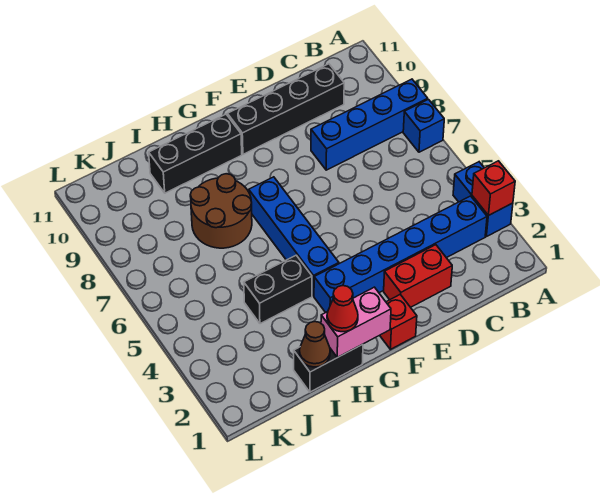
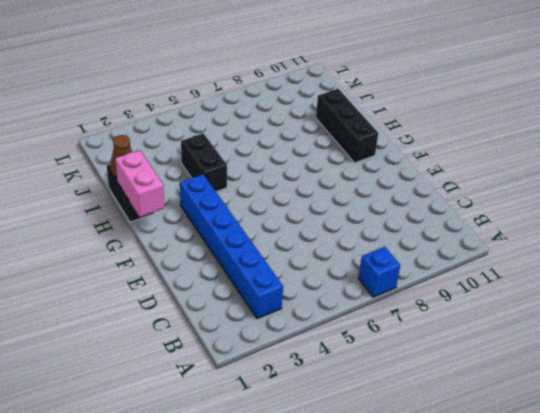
none -> blue brick A3:A4 level 1
none -> blue brick A8:D8 level 1
none -> black brick C10:F10 level 1

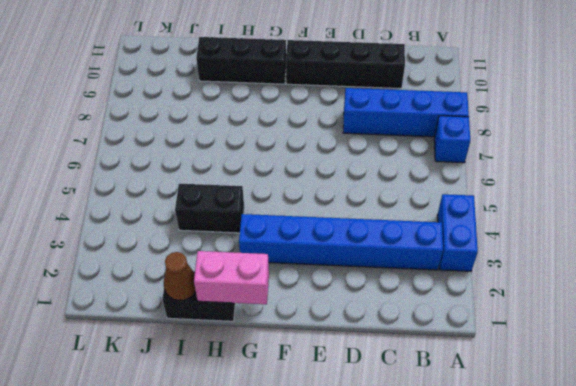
none -> red brick D2:E2 level 1
none -> red brick F1 level 1
none -> blue brick G4:G7 level 1

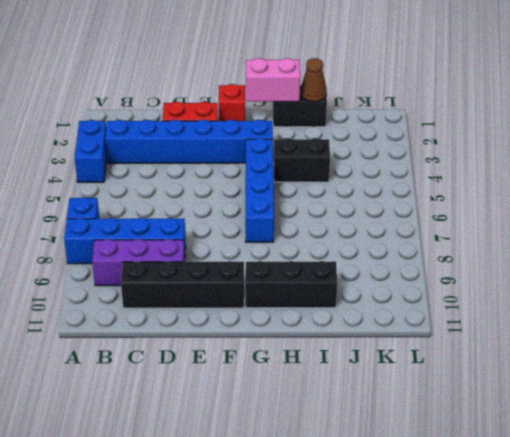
purple brick B9:D9 level 1 -> none
none -> brown round brick H7:I8 level 1
none -> red brick A3 level 2
none -> red cone H1 level 3

